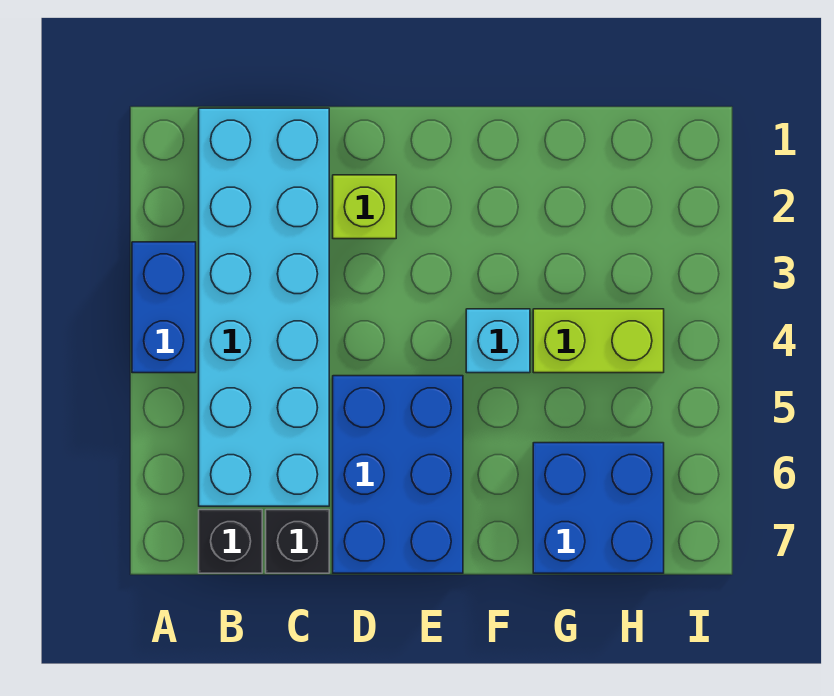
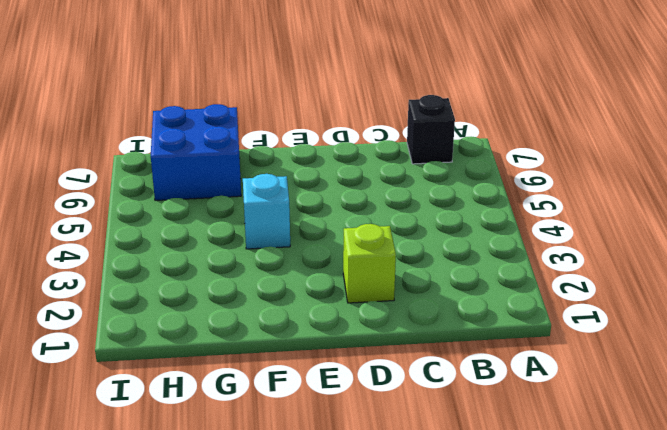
none -> blue brick A3:A4 level 1
none -> cyan brick B1:C6 level 1

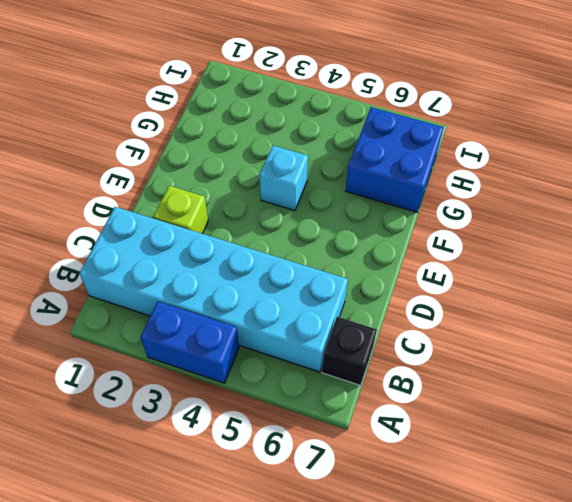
none -> black brick C7 level 1
none -> blue brick D5:E7 level 1

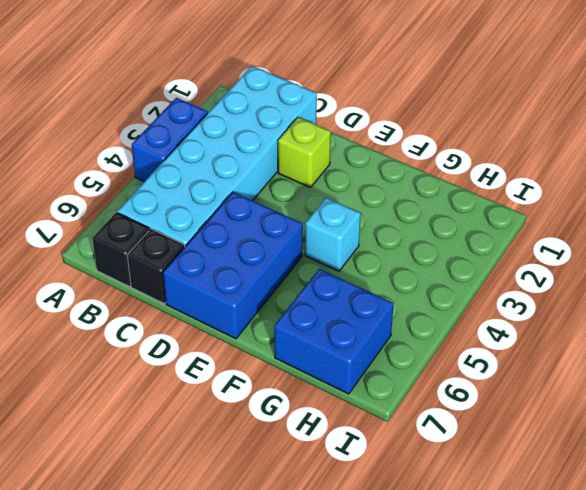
none -> lime brick G4:H4 level 1

